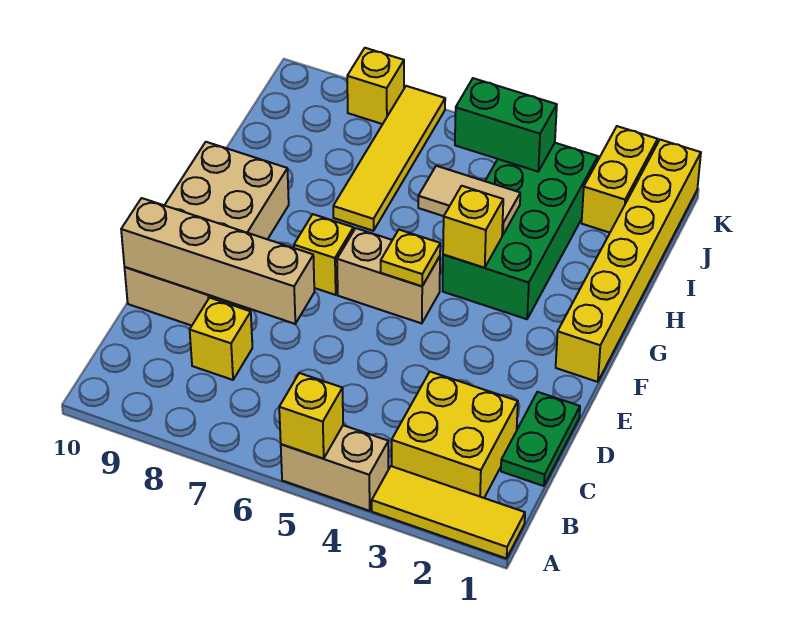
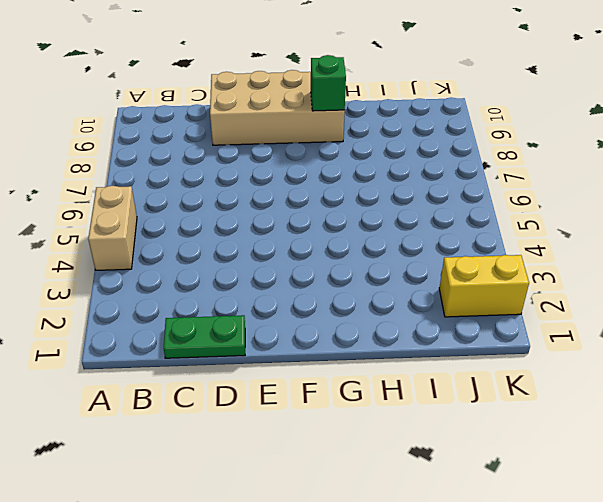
green brick G9 level 2 -> none
none -> yellow tile A1:A3 level 1
none -> yellow brick B2:C3 level 1
none -> yellow brick C8 level 1

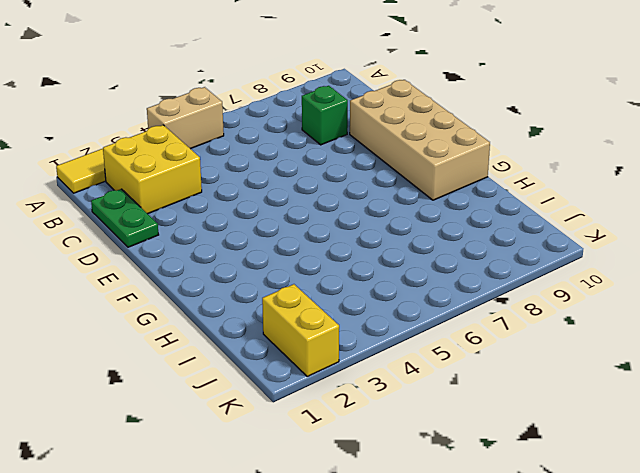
green brick C8 level 1 -> yellow brick C8 level 1
none -> yellow brick F1:K1 level 1
none -> tan brick F5:F6 level 1
none -> yellow brick F7 level 1

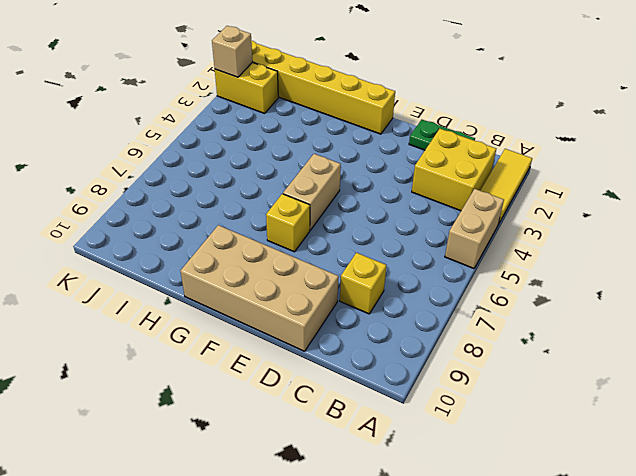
tan brick K2 level 2 -> none
none -> green brick G3:J4 level 1
none -> yellow tile H7:K7 level 1
none -> yellow brick K8 level 1

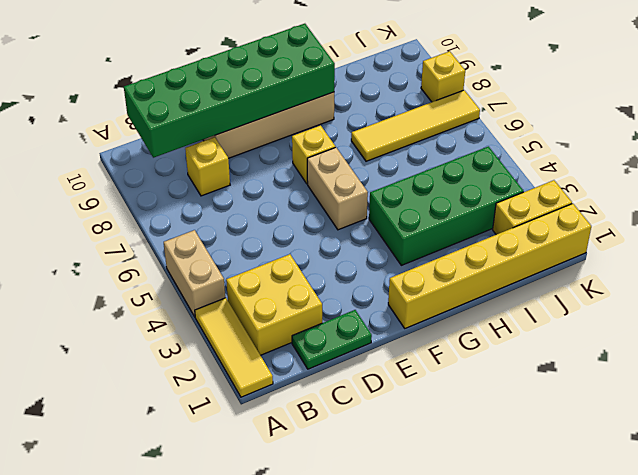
green brick B9:G10 level 2 -> tan brick D7:D10 level 2
none -> yellow brick A5 level 2
none -> yellow plate F5 level 2
none -> yellow brick G4 level 2

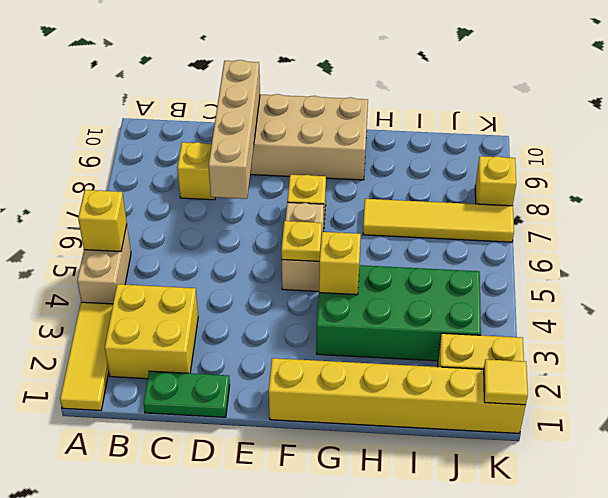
yellow tile K1 level 2 -> none
none -> tan tile H4:H5 level 2
none -> green brick J4:J5 level 2

